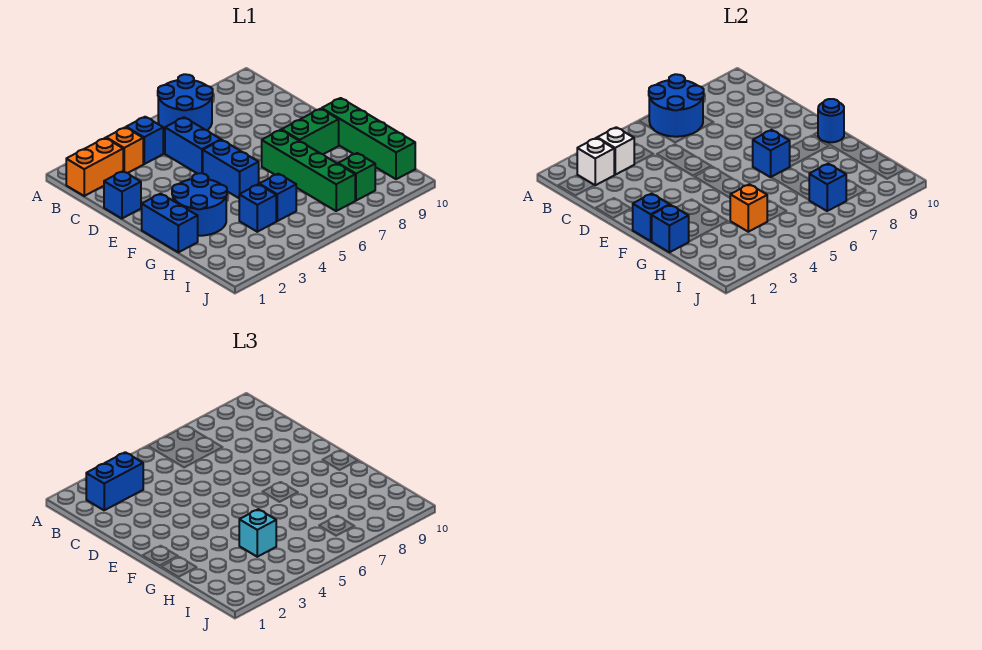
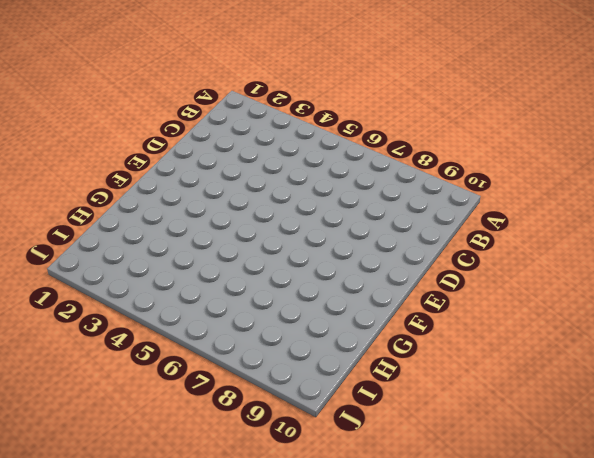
none -> blue round brick A6:B7 level 1
none -> orange brick B1:B2 level 1
none -> orange brick B3 level 1

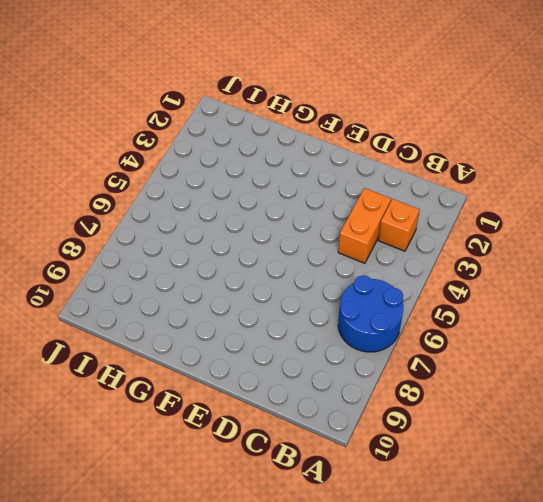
orange brick C3:C4 level 1 -> orange brick B1:B2 level 1
none -> blue brick B4 level 1
none -> blue brick C5:D5 level 1
none -> blue brick D1 level 1

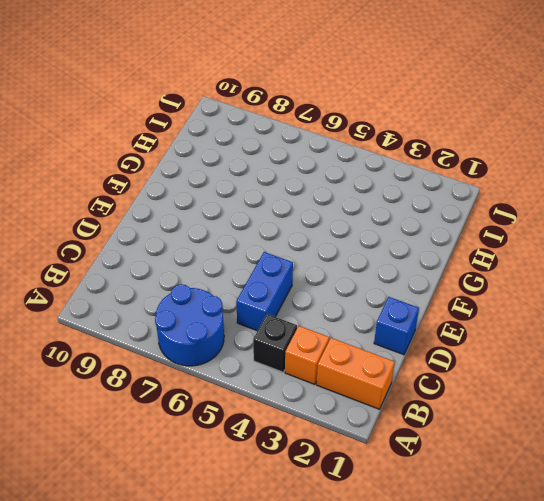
black brick B4 level 1 -> blue brick B4 level 1
none -> blue brick E5:F5 level 1
none -> blue brick F1:G1 level 1
none -> blue round brick F2:G3 level 1

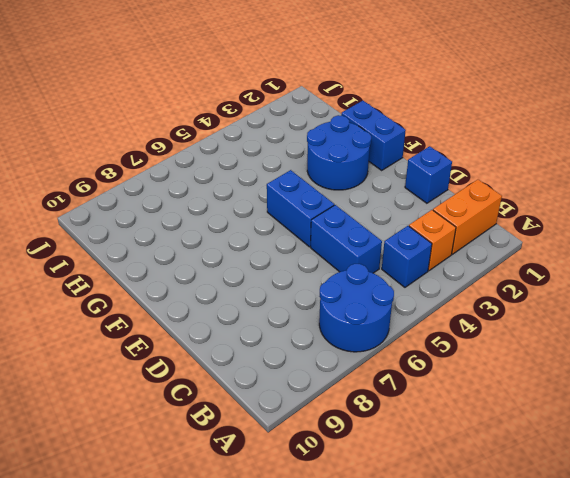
none -> green brick F7:I7 level 1
none -> green brick F8:F9 level 1
none -> green brick F10:I10 level 1

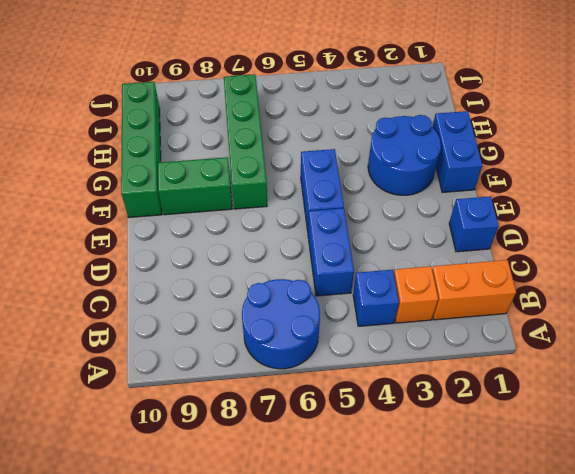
none -> blue brick H4 level 1
none -> blue brick H5 level 1
none -> green brick I8 level 1

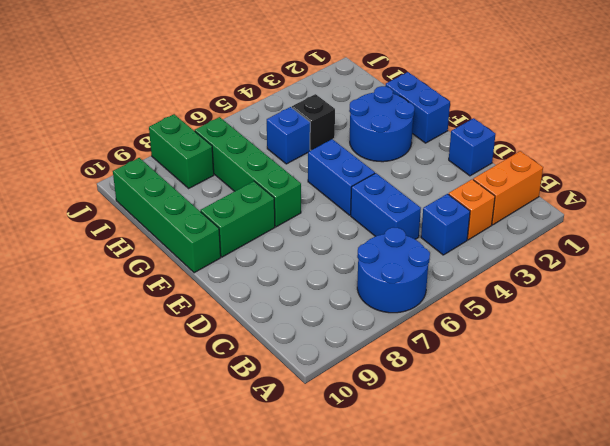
black brick H4 level 1 -> blue brick H4 level 1
green brick I8:J8 level 1 -> green brick I8 level 1
none -> blue round brick A6:B7 level 2
none -> white brick B2 level 2
none -> white brick B3 level 2

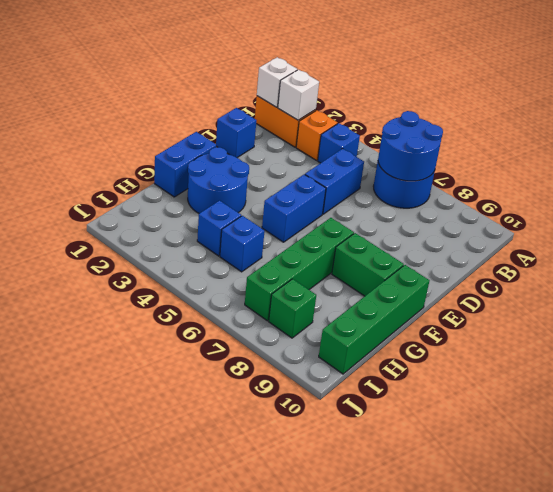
white brick B1 level 2 -> white brick B3 level 2
none -> blue brick F1 level 2
none -> blue brick F7 level 2
none -> blue round brick F10 level 2

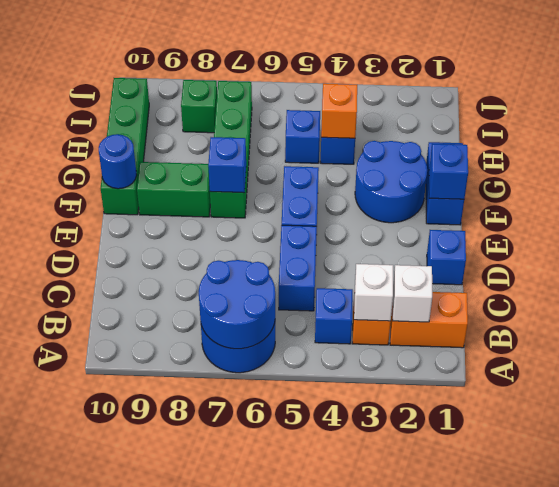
none -> blue brick G1 level 2
none -> blue brick I7 level 2
none -> blue brick B2:B3 level 3

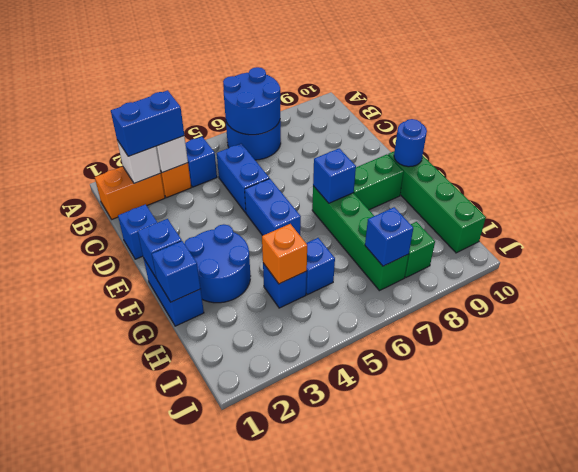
none -> cyan brick H4 level 3

